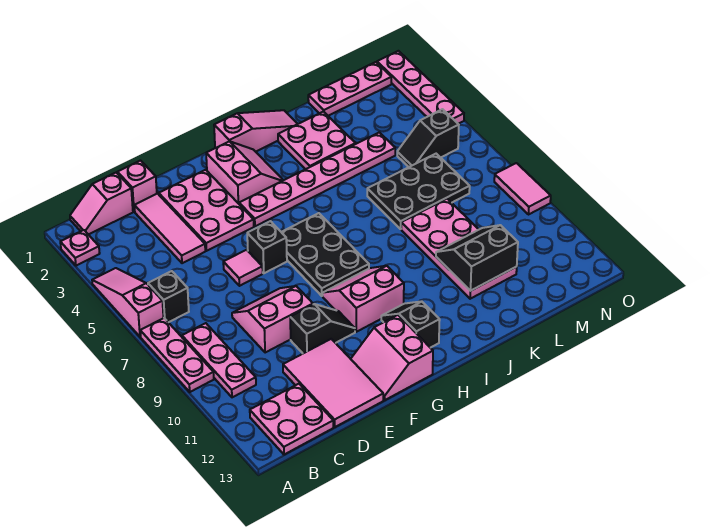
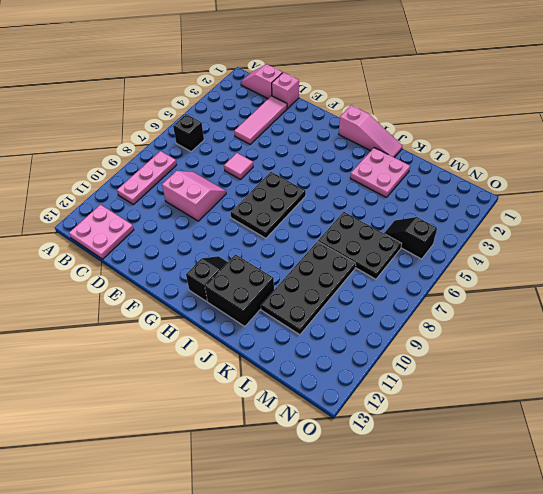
black brick I11:J12 level 1 -> none
black plate K8:L11 level 1 -> pink plate K8:L11 level 1
none -> pink plate A2 level 1
none -> pink slope A4:A6 level 1 top 6
none -> pink plate A7:A9 level 1
none -> pink tile D11:E13 level 1

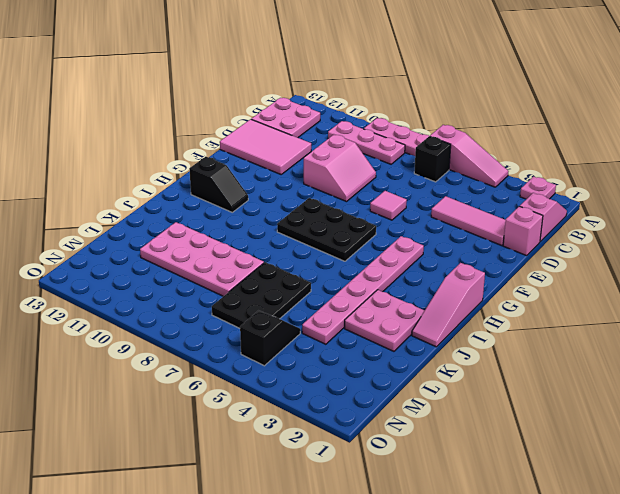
none -> pink plate E2:F4 level 1
none -> black slope E10:F10 level 1 top E
none -> black brick F6 level 1
none -> pink slope F12:G13 level 1 top G

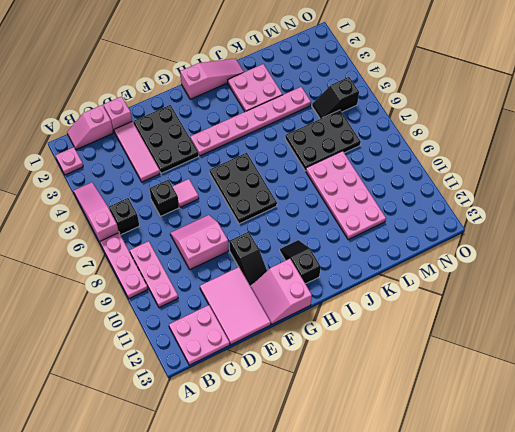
black brick D6 level 1 -> black brick F6 level 1
black plate E2:F4 level 1 -> pink plate E2:F4 level 1
black slope F10:F11 level 1 top 10 -> black slope E10:F10 level 1 top E
none -> pink slope G2:H3 level 1 top G
none -> pink slope G9:H10 level 1 top 10
none -> pink plate L1:N1 level 1
none -> pink plate O1:O4 level 1

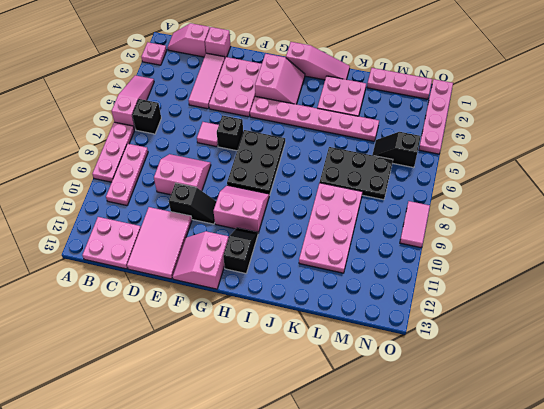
none -> black slope K10:L11 level 2 top 11

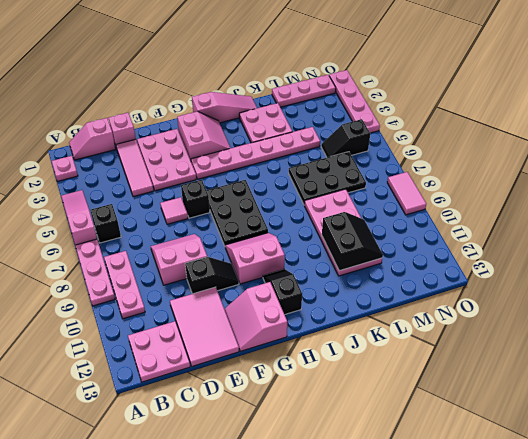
black slope K10:L11 level 2 top K -> black slope K10:L11 level 2 top 11

